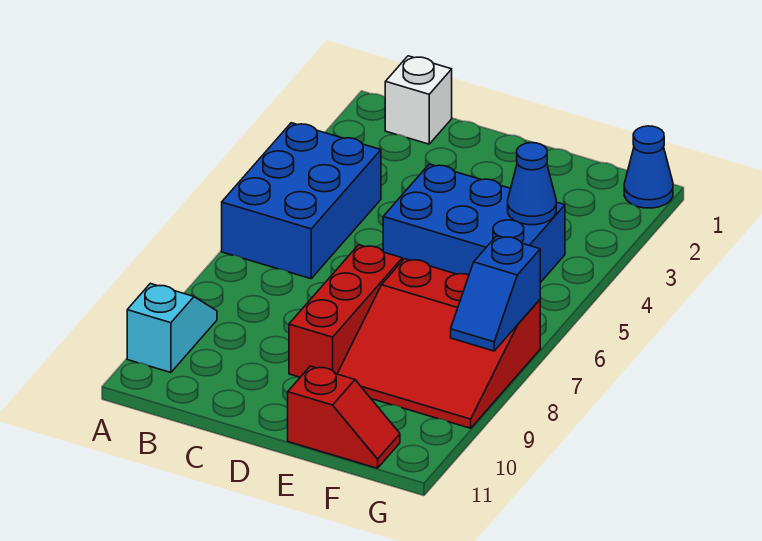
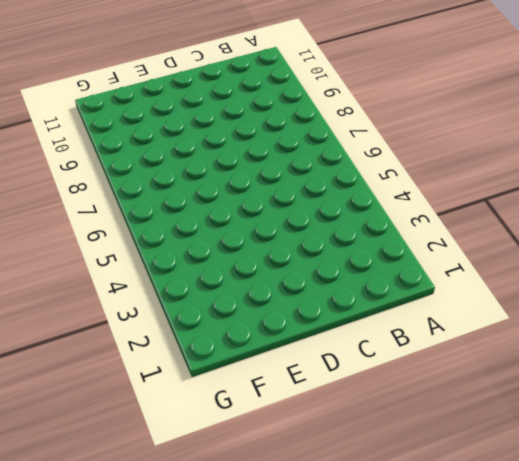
none -> blue brick A4:B6 level 1
none -> cyan slope A9:A10 level 1 top 10

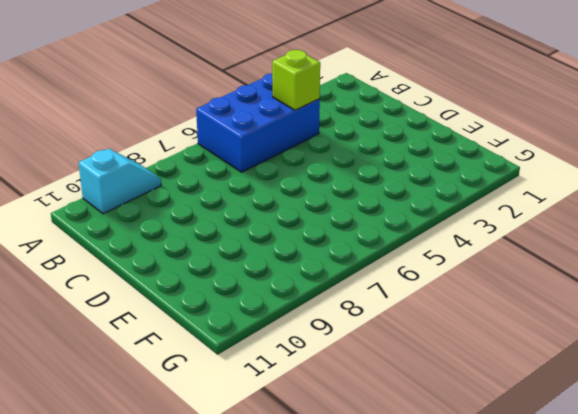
lime brick B4 level 2 -> none
none -> white brick B1 level 1
none -> blue brick D4:F5 level 1

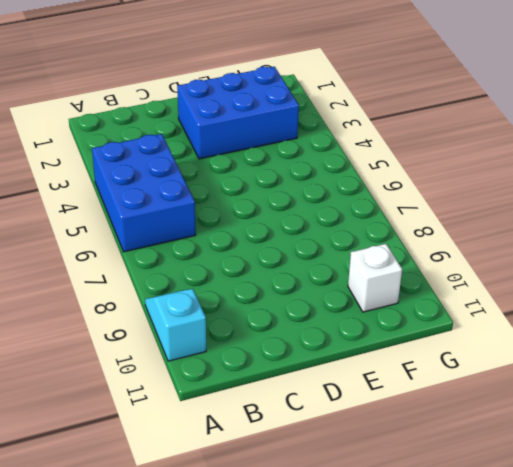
blue brick D2:F3 level 1 -> blue brick D4:F5 level 1
white brick F10 level 1 -> white brick B1 level 1
none -> red brick D7:D9 level 1
none -> red slope E7:G9 level 1 top 7

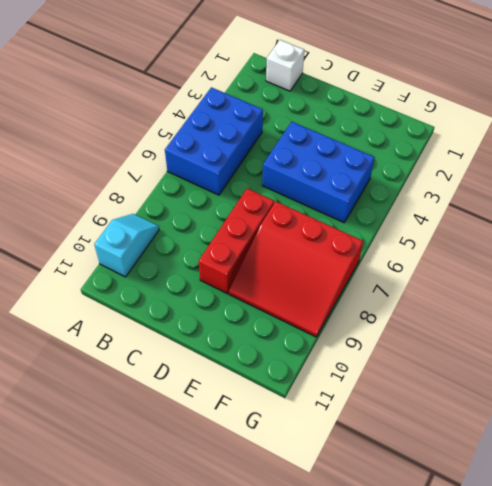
none -> red slope E11:F11 level 1 top E
none -> blue cone G1 level 1

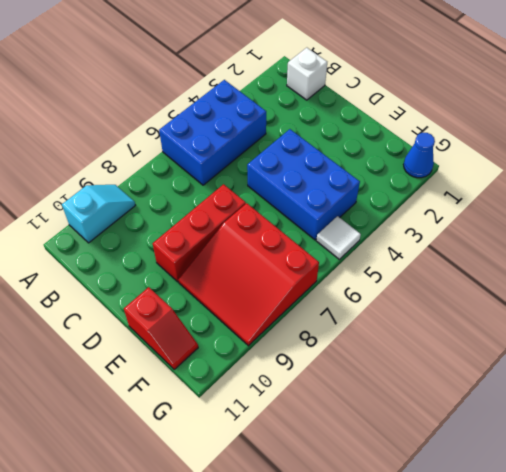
white tile G5 level 1 -> none
none -> blue cone F4 level 2
none -> blue slope G7:G8 level 2 top 7

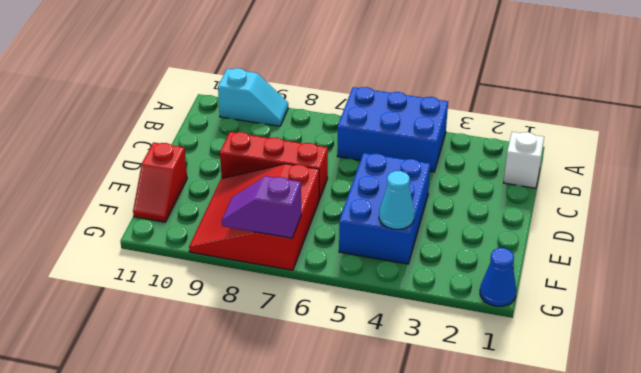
cyan cone F4 level 2 -> blue cone F4 level 2
purple slope G7:G8 level 2 top 7 -> blue slope G7:G8 level 2 top 7

